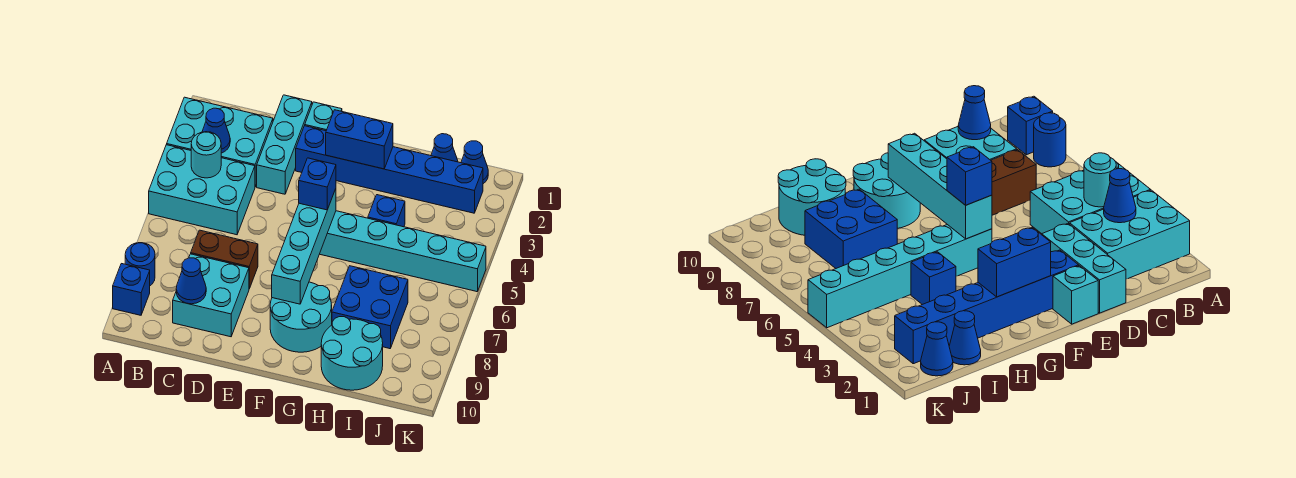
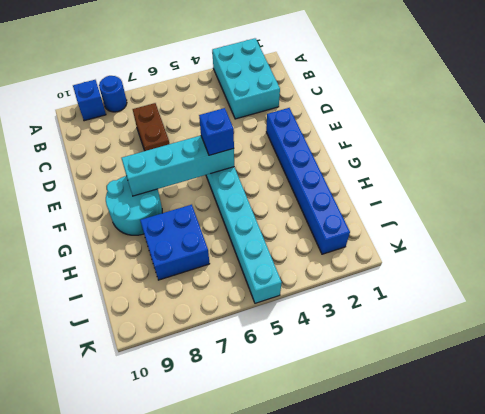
none -> cyan brick A4:C5 level 1
none -> cyan brick C8:D9 level 1
none -> cyan brick D1:D3 level 1

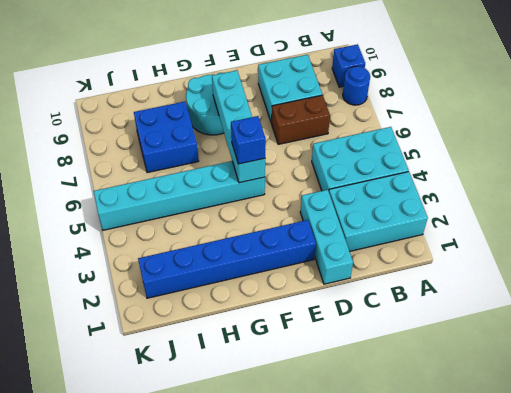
none -> cyan brick E1 level 1
none -> blue brick H4 level 1
none -> cyan round brick H9:I10 level 1

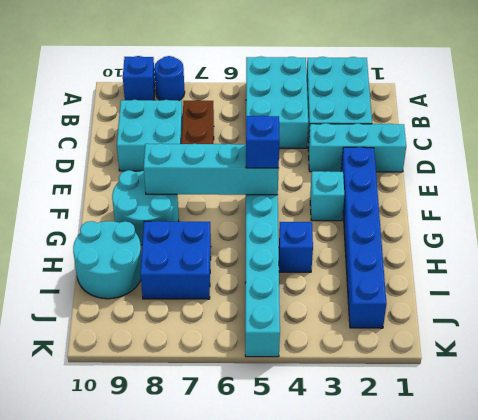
cyan brick F3 level 1 -> cyan brick E1 level 1
none -> blue cone I1 level 1
none -> blue cone J1 level 1
none -> blue cone B3 level 2

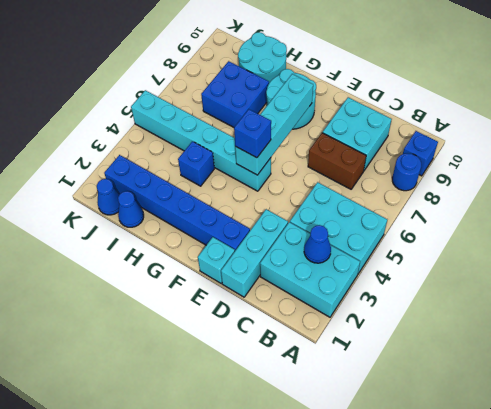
none -> cyan round brick B4 level 2
none -> blue cone C9 level 2
none -> blue brick F2:G2 level 2

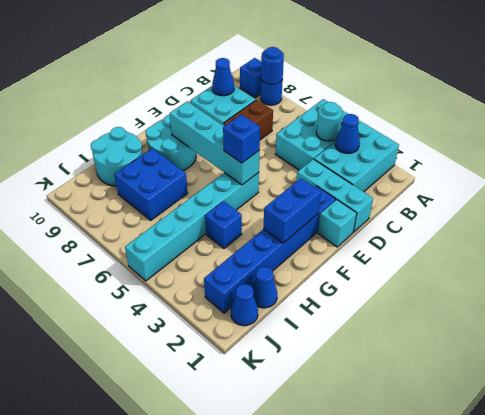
blue round brick A8 level 2 -> none

